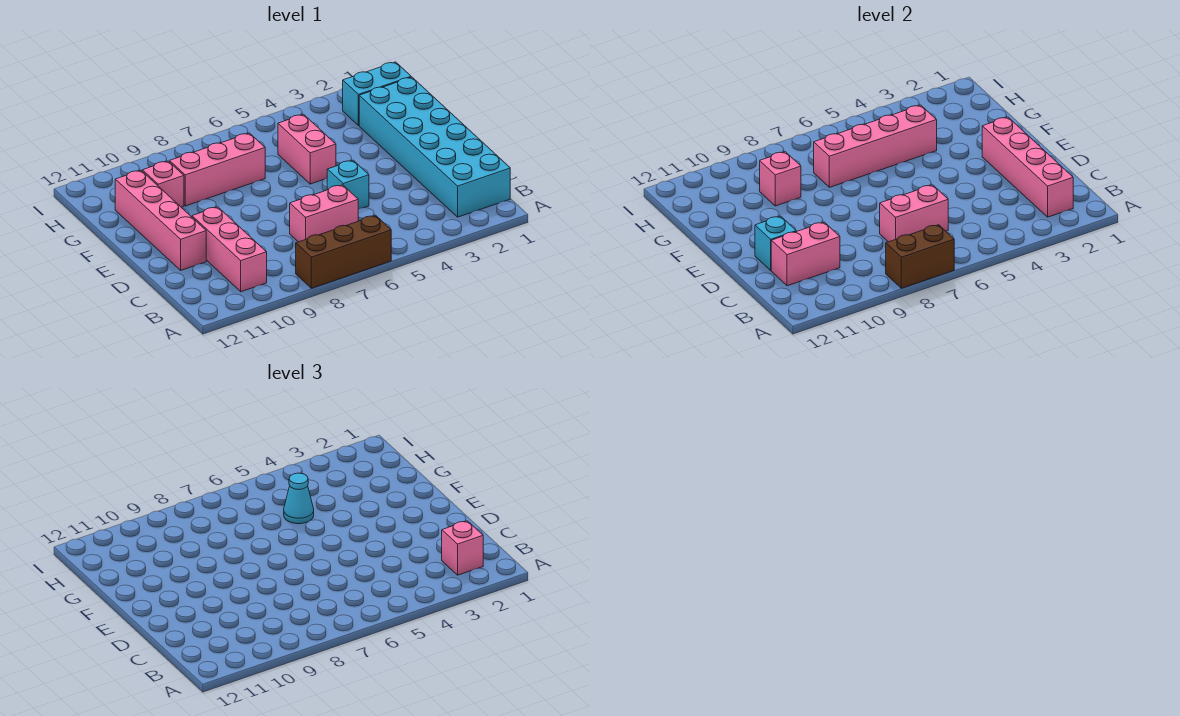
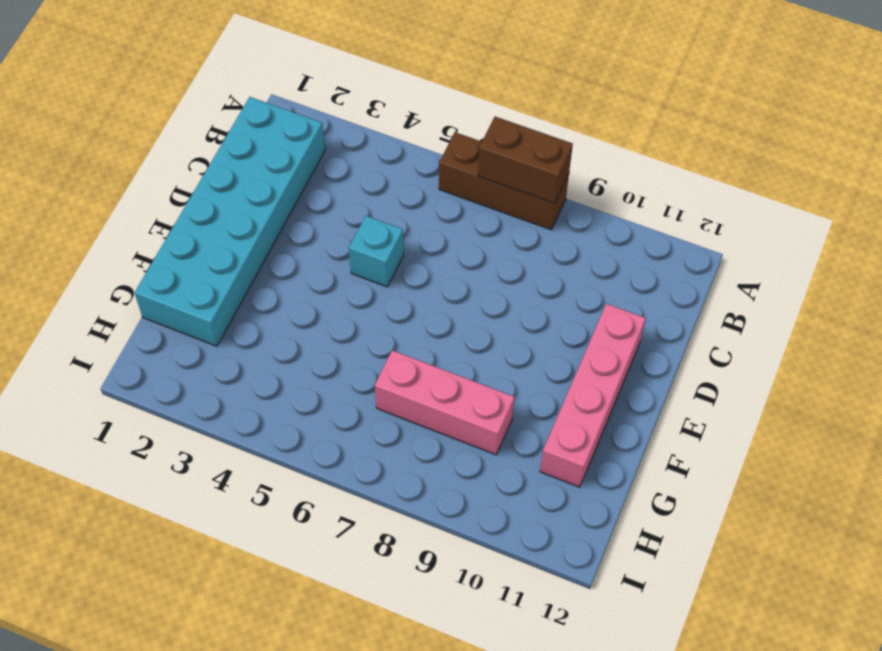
none -> pink brick B10:D10 level 1
none -> pink brick C6:C7 level 1
none -> pink brick F5:G5 level 1

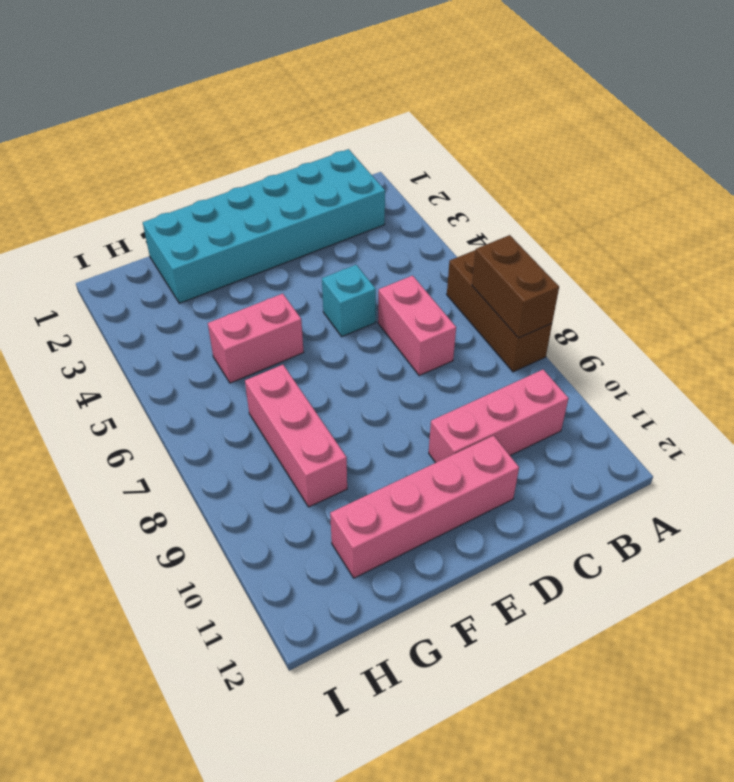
none -> pink brick G10 level 1
none -> cyan brick H1:H2 level 1
none -> pink brick B2:E2 level 2

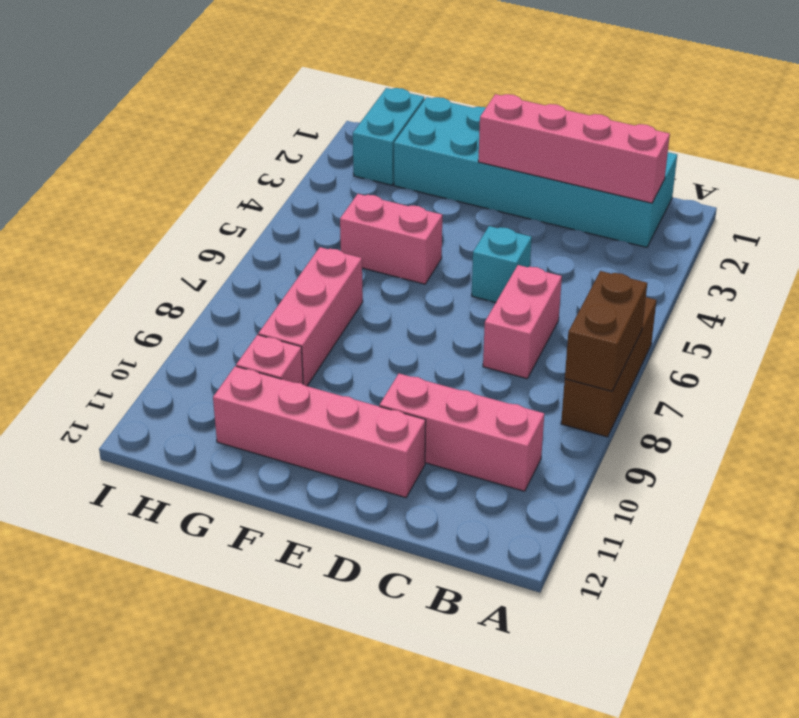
none -> pink brick C6:C7 level 2
none -> pink brick C10:C11 level 2
none -> cyan brick D11 level 2

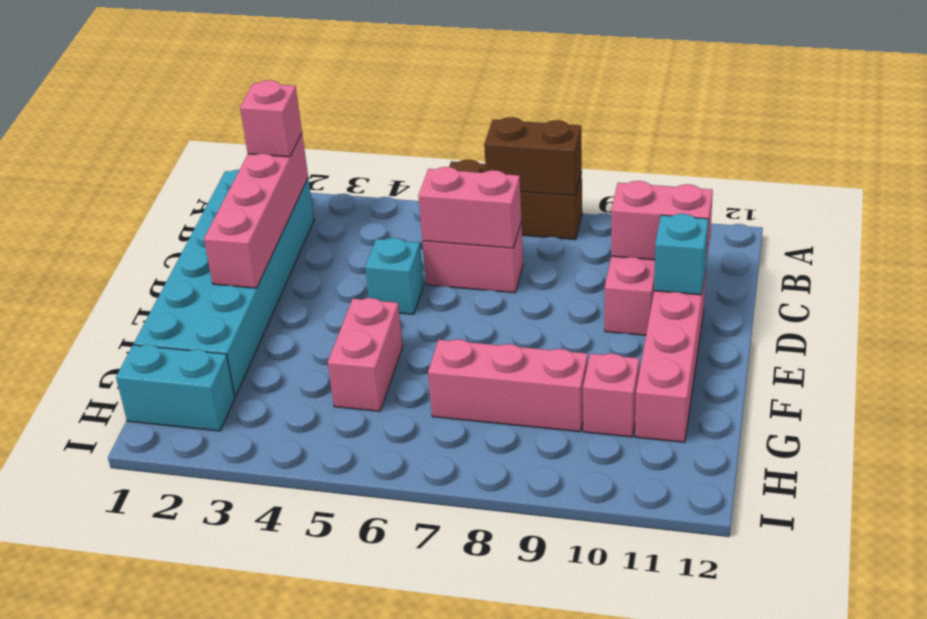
none -> pink brick G4:G7 level 2
none -> pink brick G9 level 2
none -> cyan cone G5 level 3

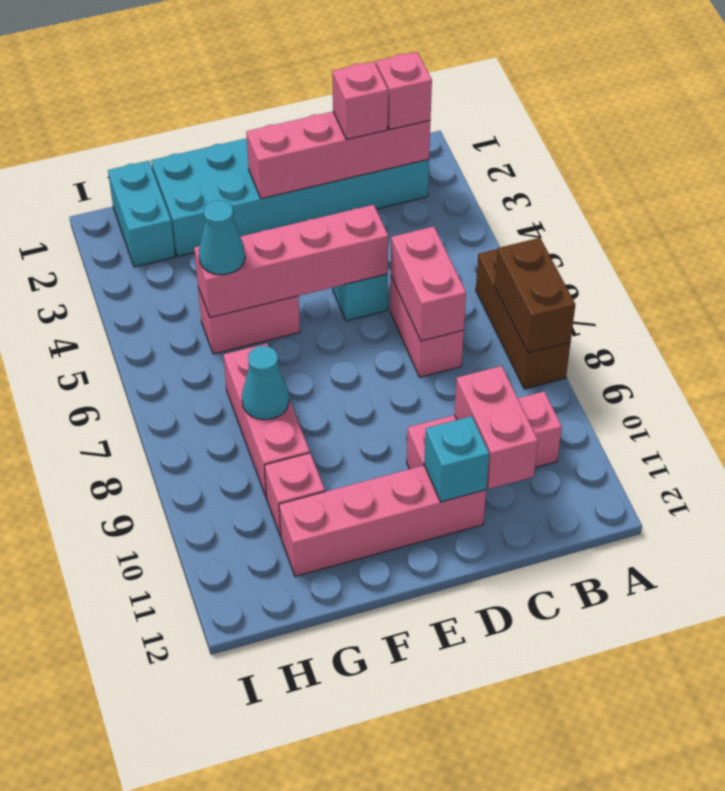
pink brick C2 level 3 -> pink brick G9 level 2
pink brick D5:G5 level 2 -> pink brick G4:G7 level 2
cyan cone G8 level 2 -> none

